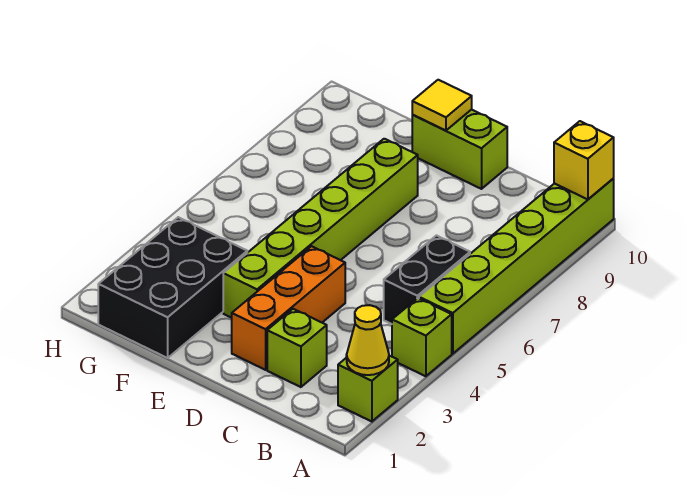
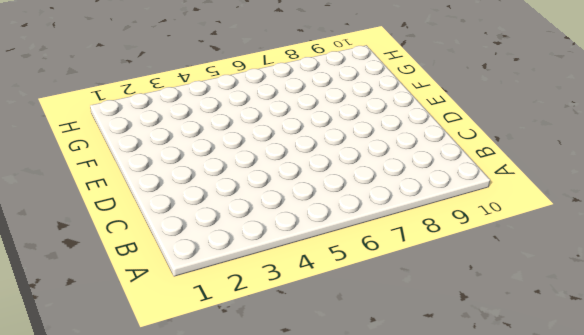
none -> lime brick A2 level 1
none -> lime brick A4 level 1
none -> lime brick A5:A10 level 1

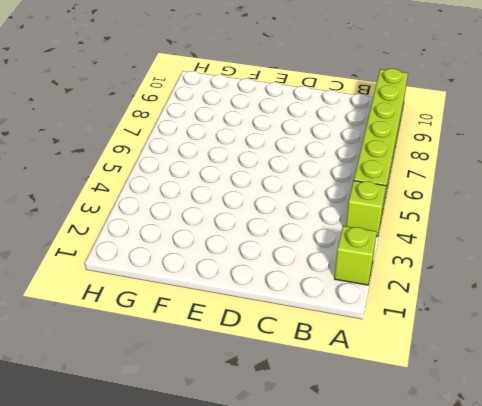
none -> black brick B5:B6 level 1
none -> lime brick C2 level 1
none -> orange brick D2:D4 level 1

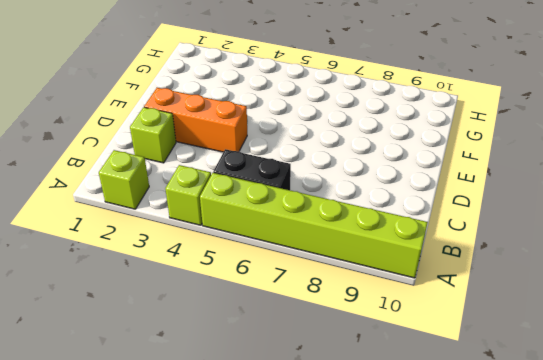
none -> lime brick D10:E10 level 1
none -> lime brick E3:E8 level 1
none -> black brick F1:G3 level 1

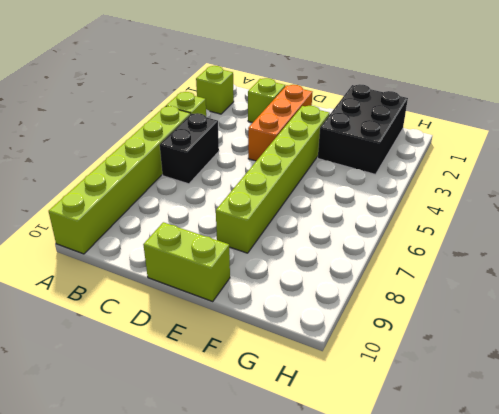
none -> yellow cone A2 level 2
none -> yellow brick A10 level 2
none -> yellow tile E10 level 2

